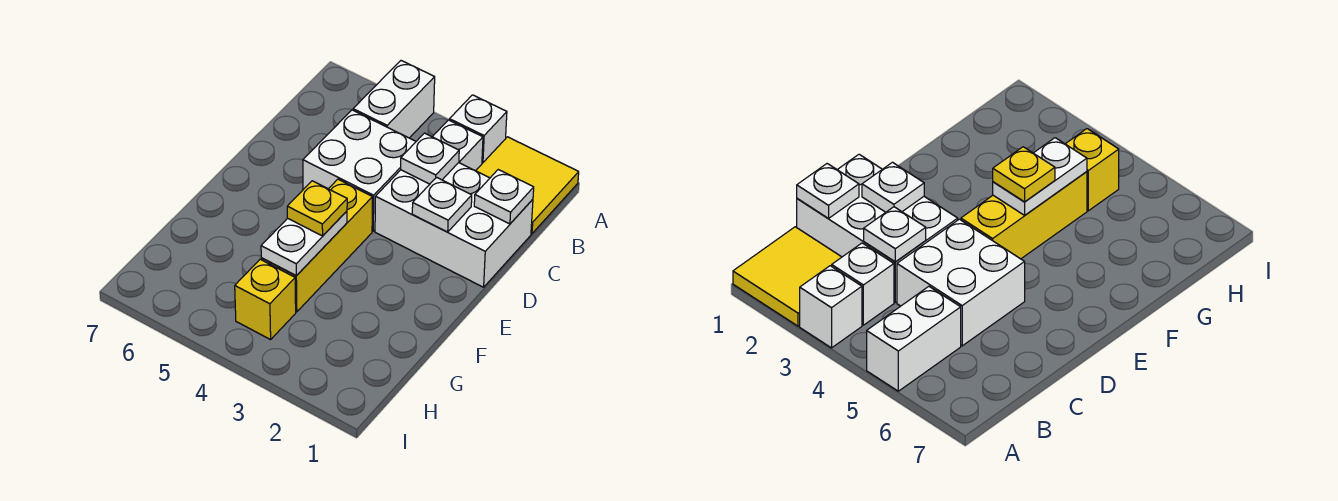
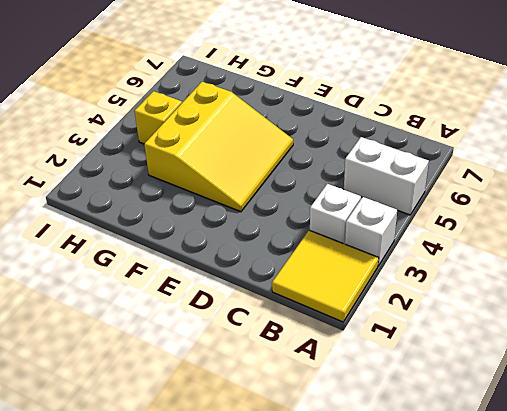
yellow slope E3:G5 level 1 top G -> yellow brick E4:G4 level 1
none -> white brick C1:D3 level 1
none -> white brick C4:D5 level 1
none -> white plate C1 level 2

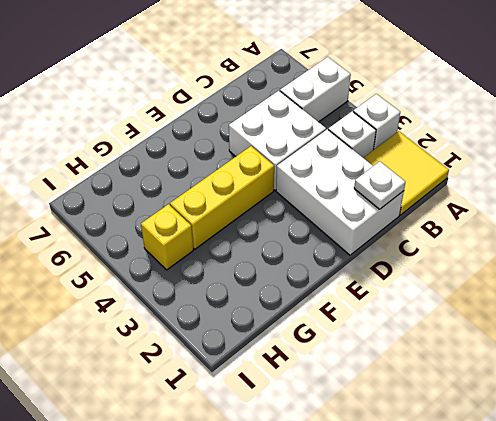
none -> white plate C3 level 2
none -> white plate D2 level 2
none -> white plate F4:G4 level 2

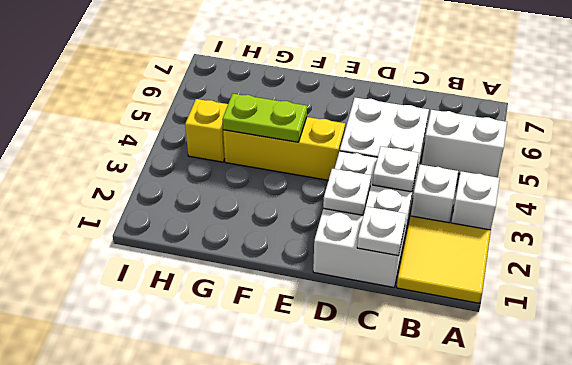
lime plate F4:G4 level 2 -> white plate F4:G4 level 2
none -> yellow plate F4 level 3

